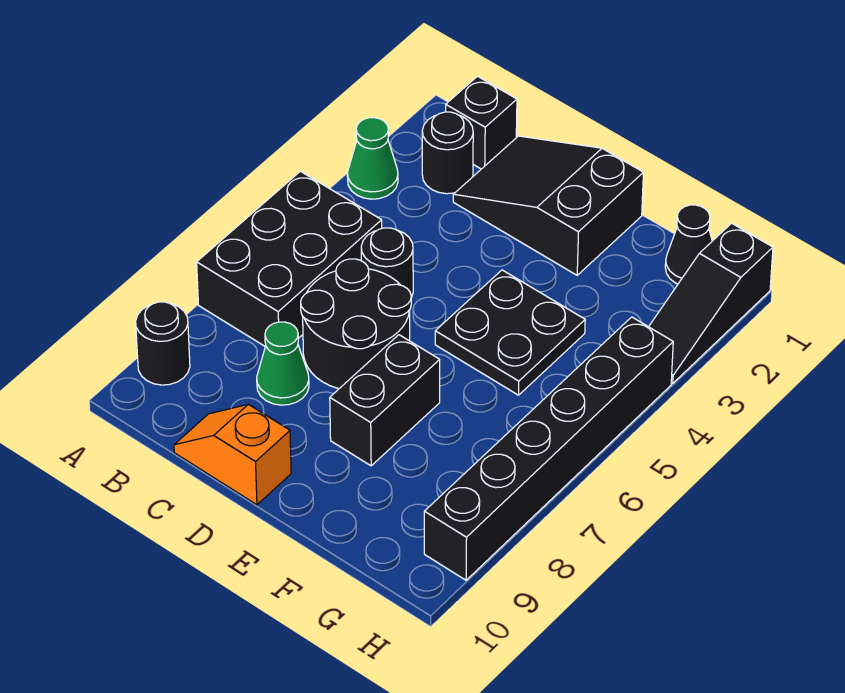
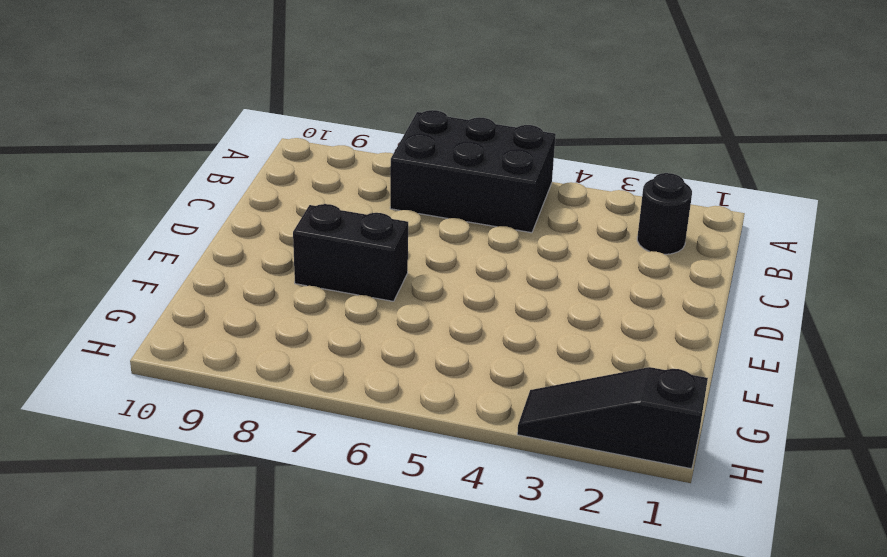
none -> green cone A3 level 1
none -> black round brick A9 level 1
none -> black brick B1 level 1

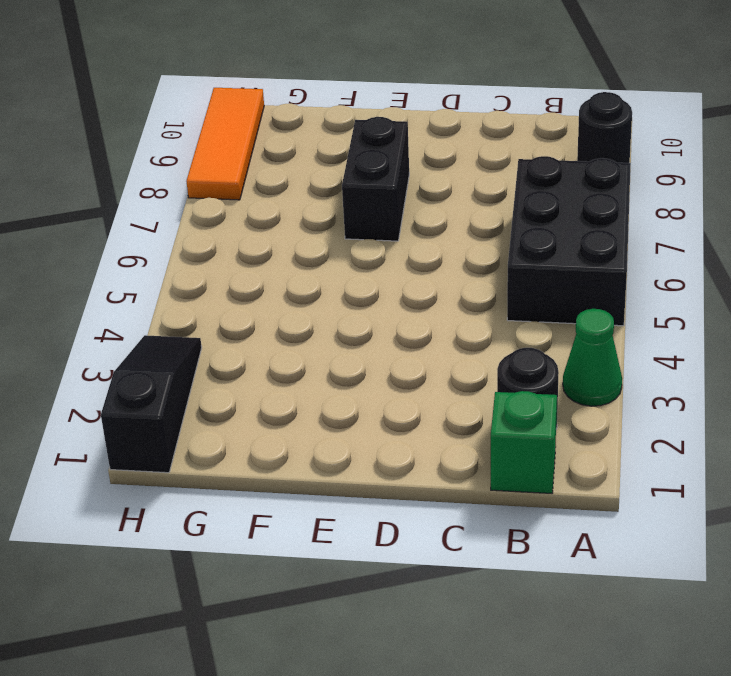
green brick B1 level 1 -> black brick B1 level 1
orange tile H8:H10 level 1 -> black brick H4:H9 level 1
none -> black slope C1:E2 level 1 top E
none -> black round brick C5 level 1
none -> black round brick C6:D7 level 1

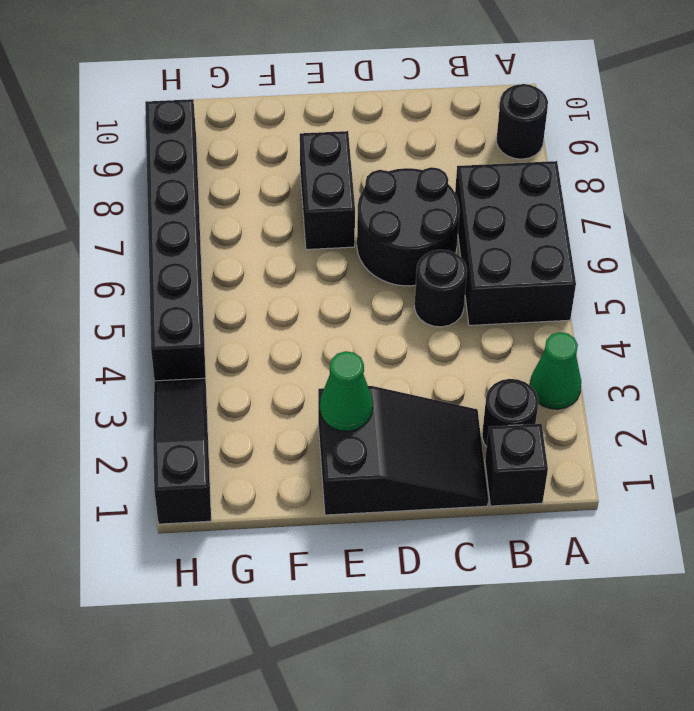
green cone E2 level 2 -> green cone C8 level 1
none -> orange slope C10:D10 level 1 top D
none -> black plate E4:F5 level 1
none -> black cone G1 level 1

